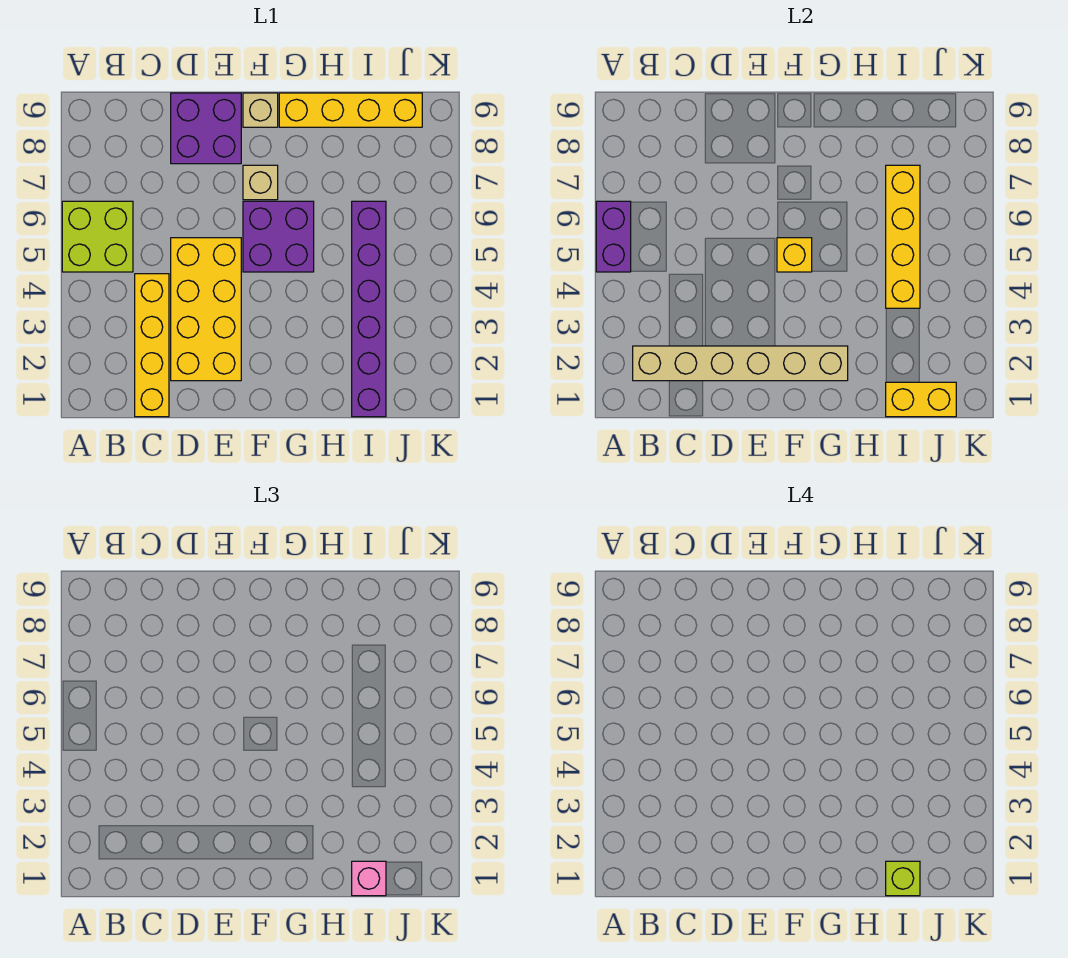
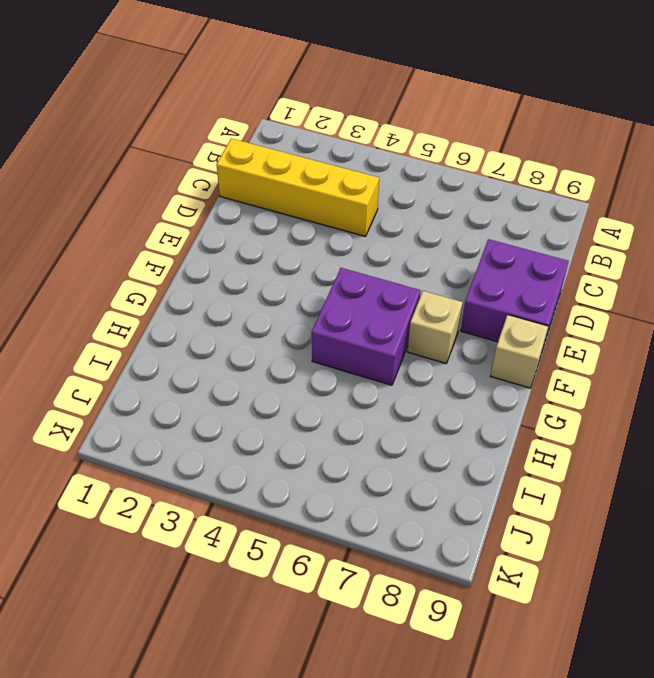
none -> lime brick A5:B6 level 1
none -> yellow brick D2:E5 level 1
none -> yellow brick G9:J9 level 1

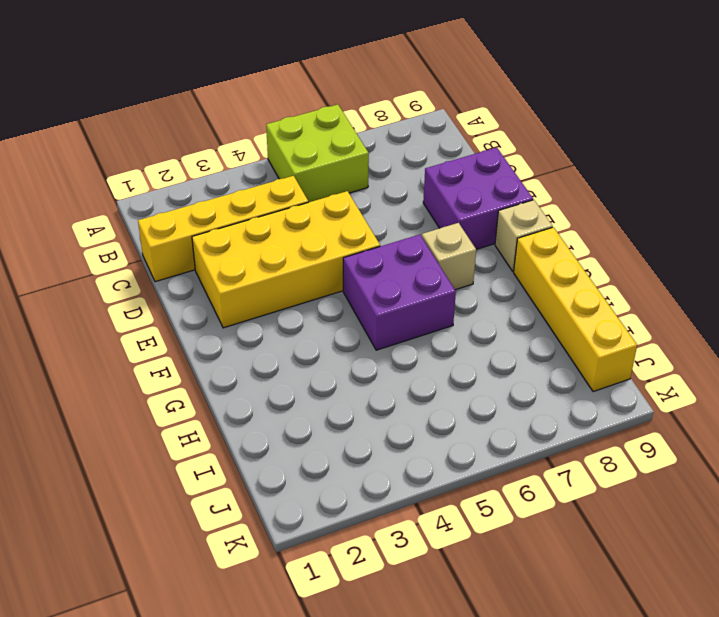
none -> purple brick I1:I6 level 1
none -> purple brick A5:A6 level 2
none -> tan brick B2:G2 level 2

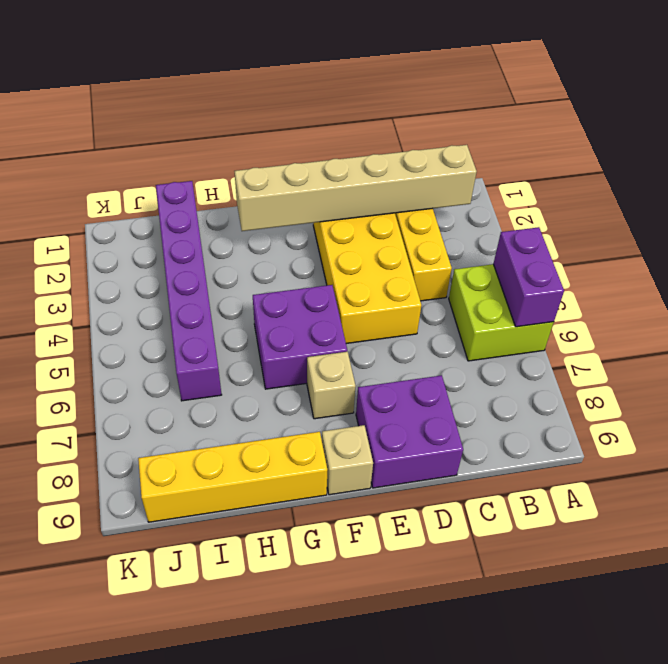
none -> yellow brick F5 level 2
none -> yellow brick I1:J1 level 2
none -> yellow brick I4:I7 level 2

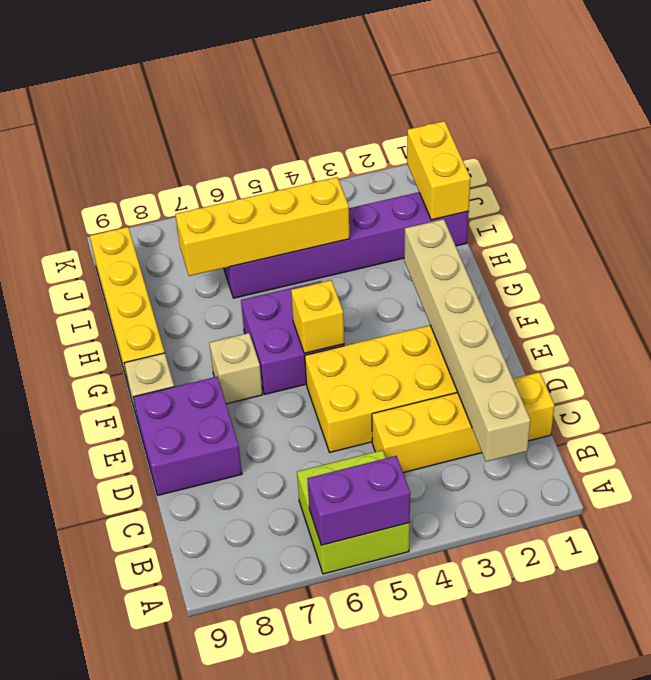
none -> pink brick I1 level 3
none -> lime brick I1 level 4

